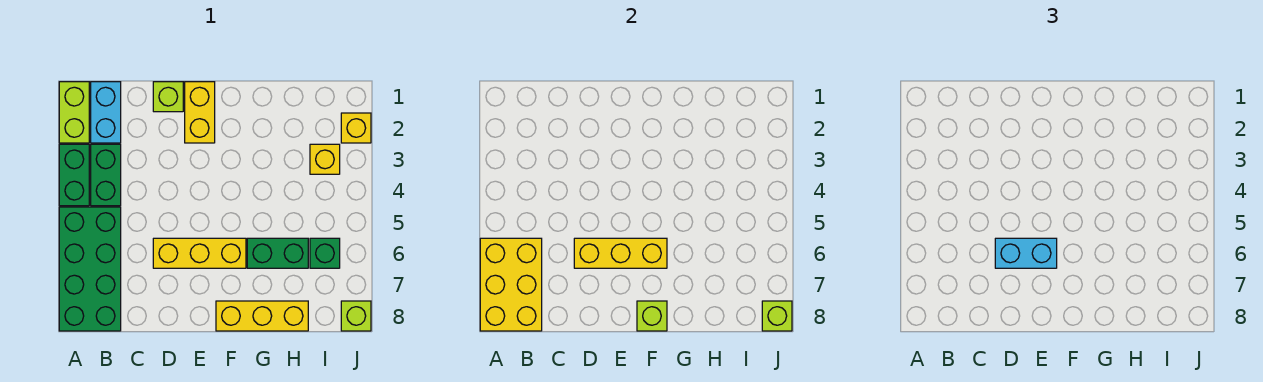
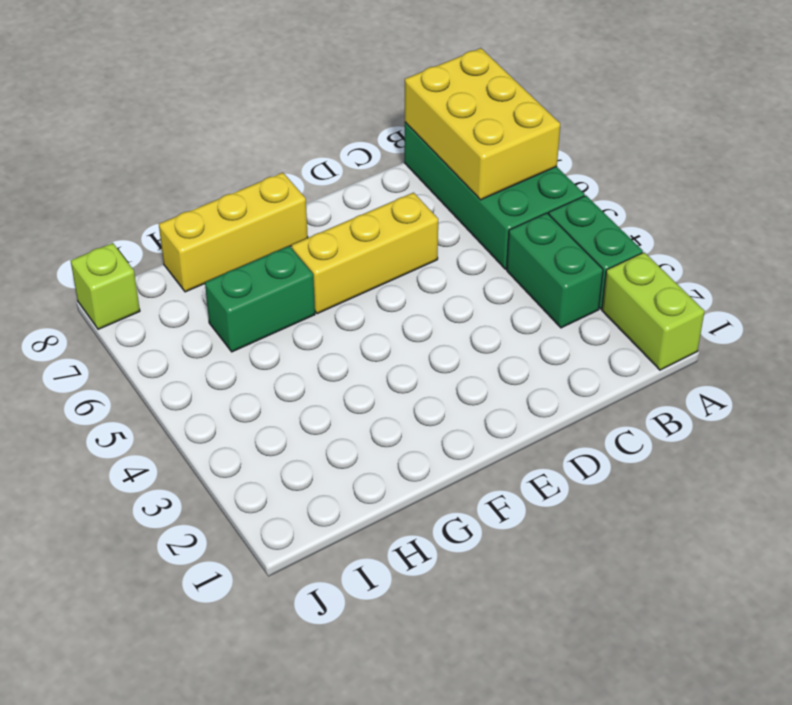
none -> cyan brick B1:B2 level 1
none -> lime brick D1 level 1
none -> yellow brick E1:E2 level 1

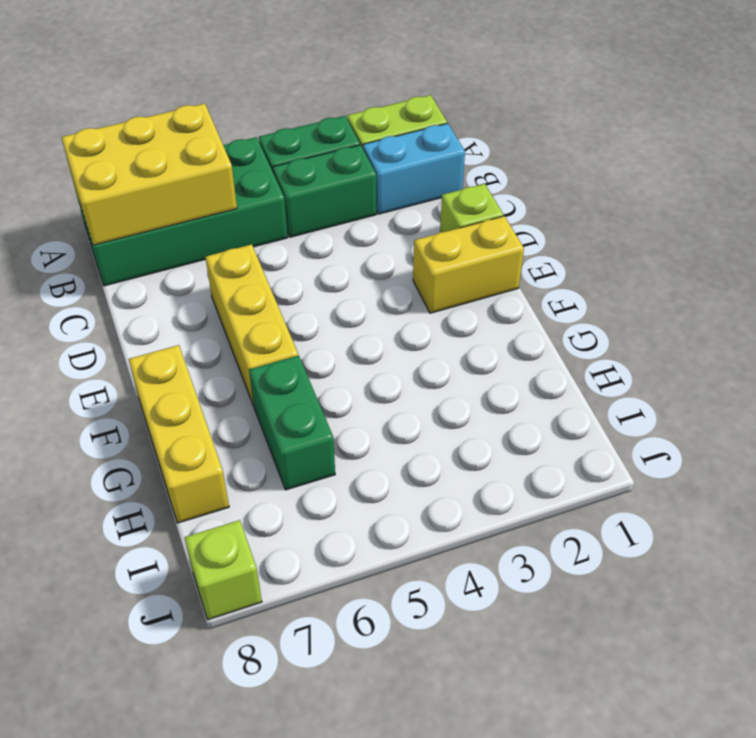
none -> yellow brick I3 level 1
none -> green brick I6 level 1
none -> yellow brick J2 level 1

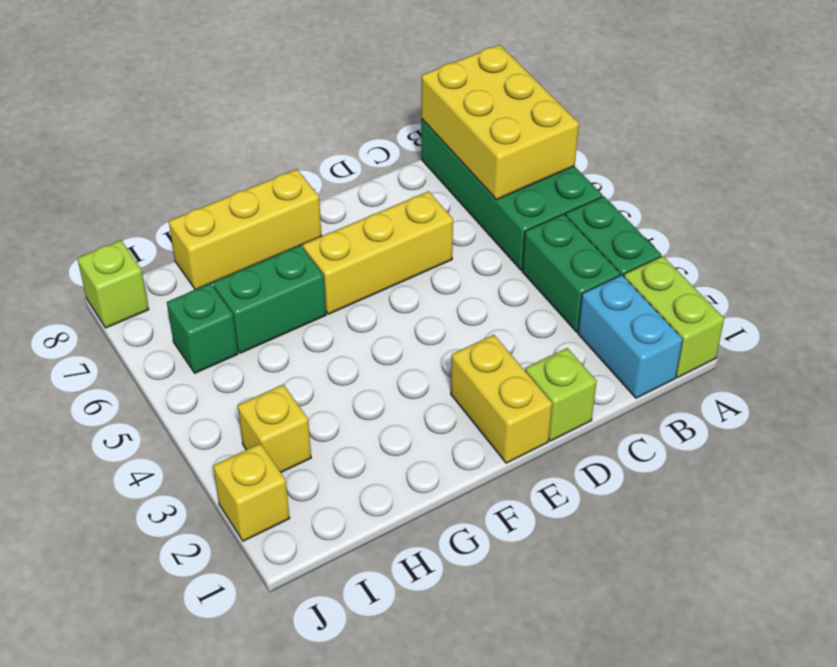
none -> yellow brick D6:F6 level 2
none -> lime brick F8 level 2
none -> lime brick J8 level 2

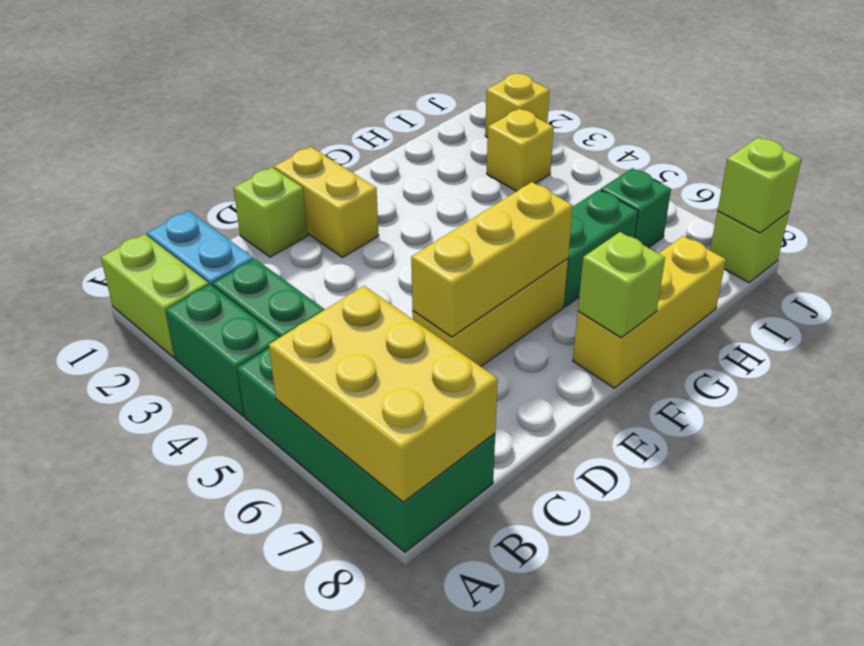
none -> cyan brick D6:E6 level 3

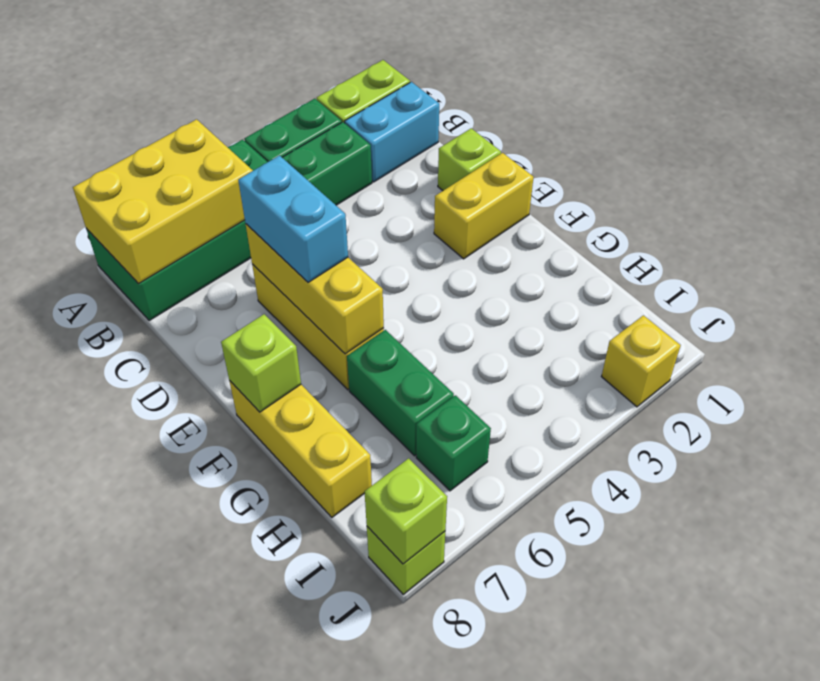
none -> yellow brick I3 level 1

